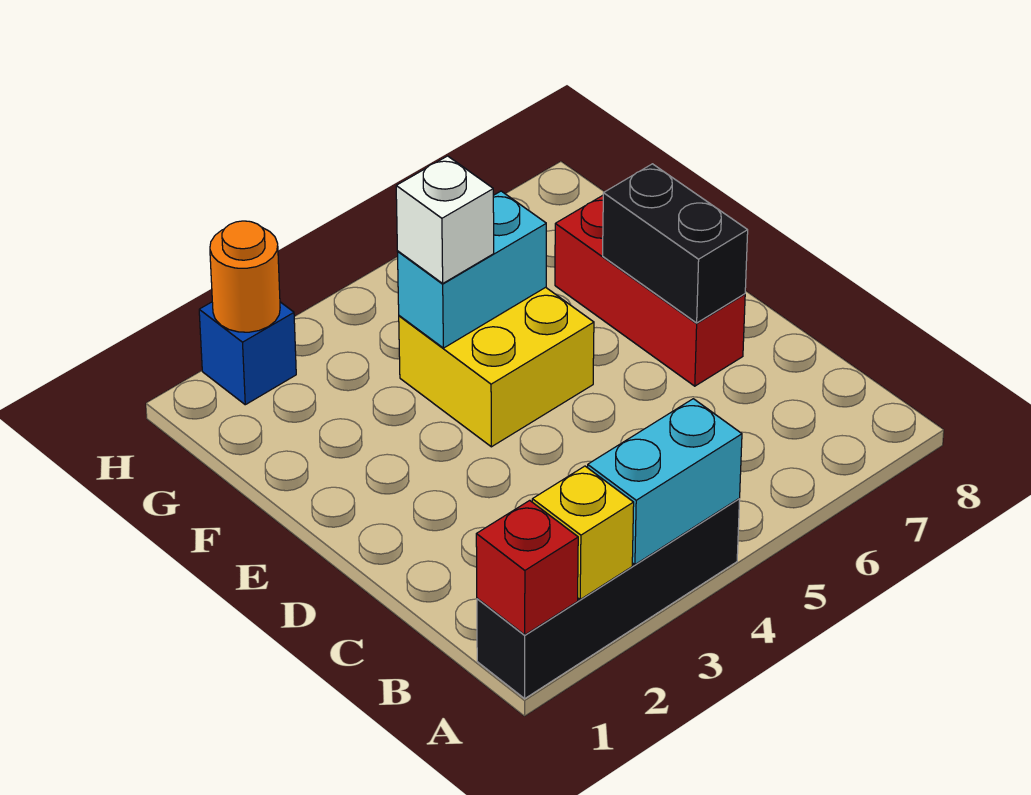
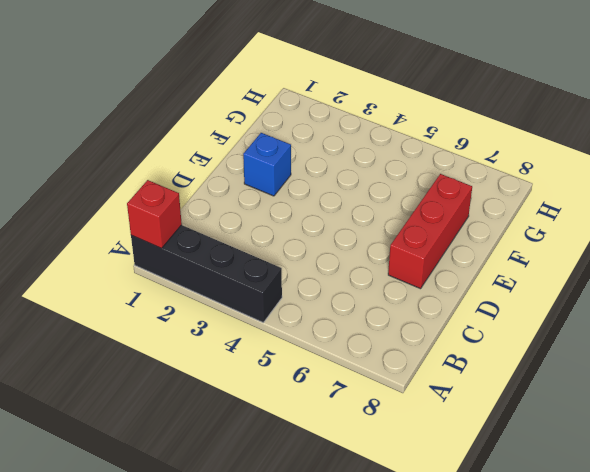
blue brick E2 level 1 -> blue brick H2 level 1
none -> yellow brick E4:F5 level 1
none -> yellow brick A2 level 2

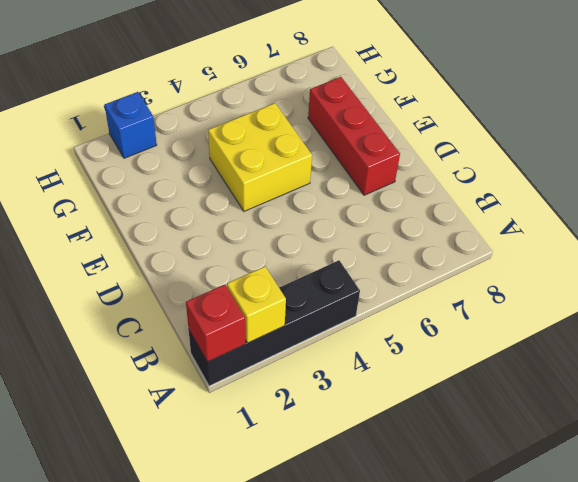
none -> cyan brick A3:A4 level 2
none -> black brick D7:E7 level 2

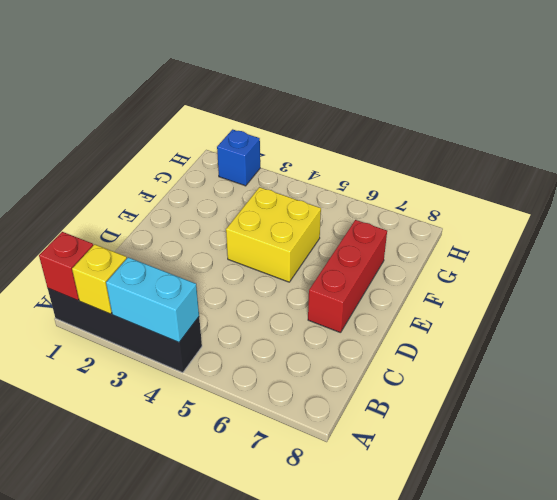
none -> black brick D7:E7 level 2
none -> cyan brick F4:F5 level 2

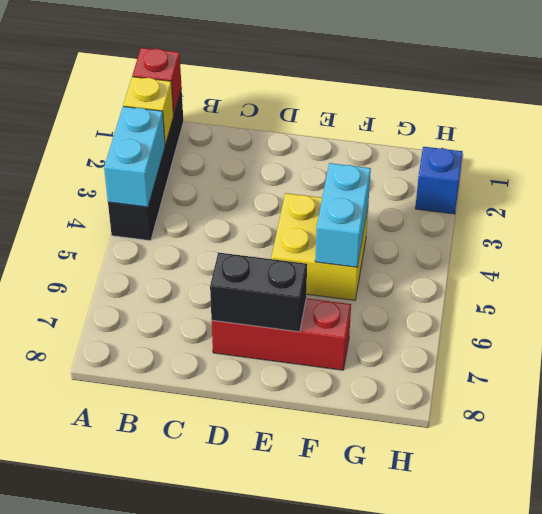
none -> orange round brick H2 level 2
none -> white brick F4 level 3

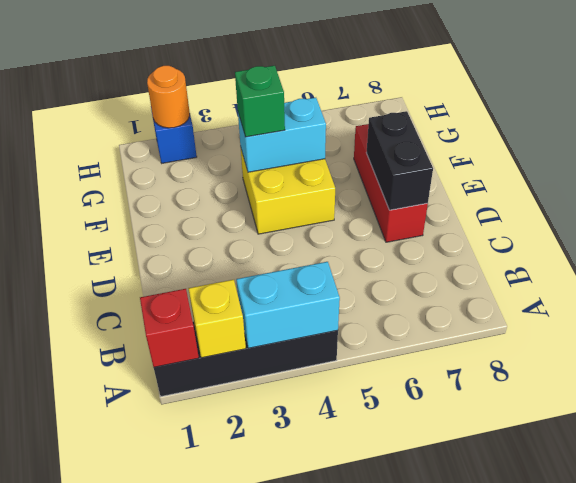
green brick F4 level 3 -> white brick F4 level 3

